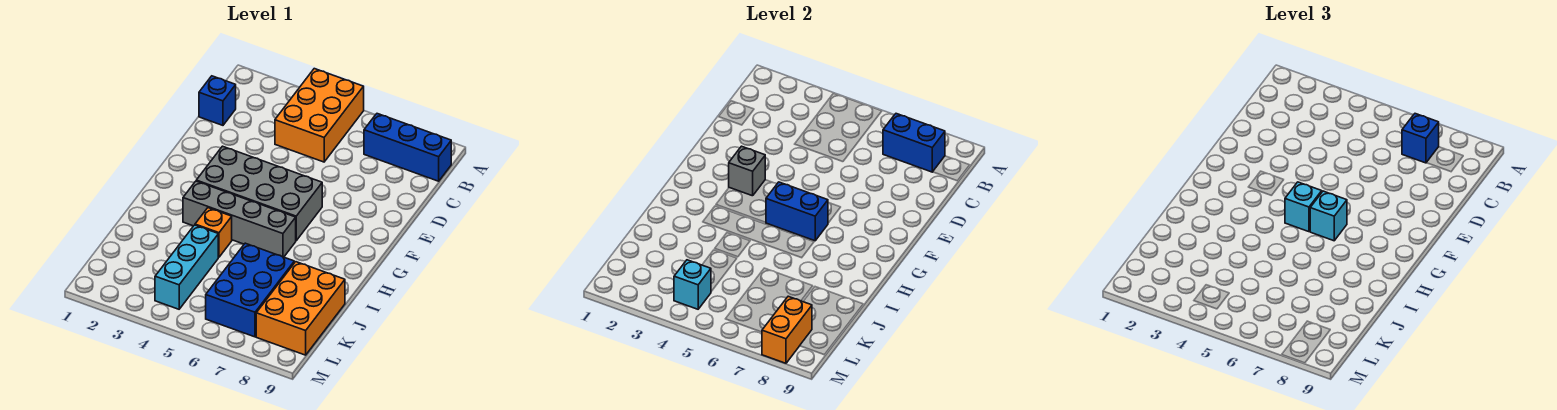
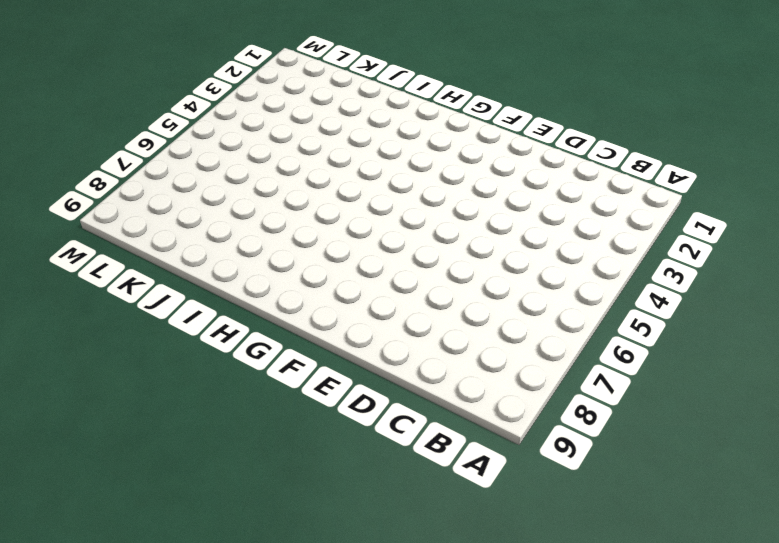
none -> orange brick A4:C5 level 1
none -> blue brick B7:B9 level 1
none -> blue brick C1 level 1

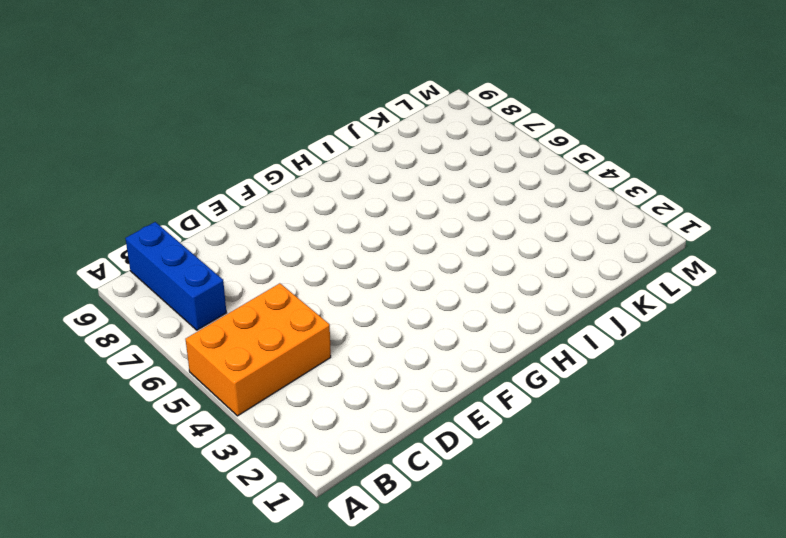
none -> blue brick C1 level 1
none -> grey brick F3:G6 level 1
none -> grey brick H3:H6 level 1

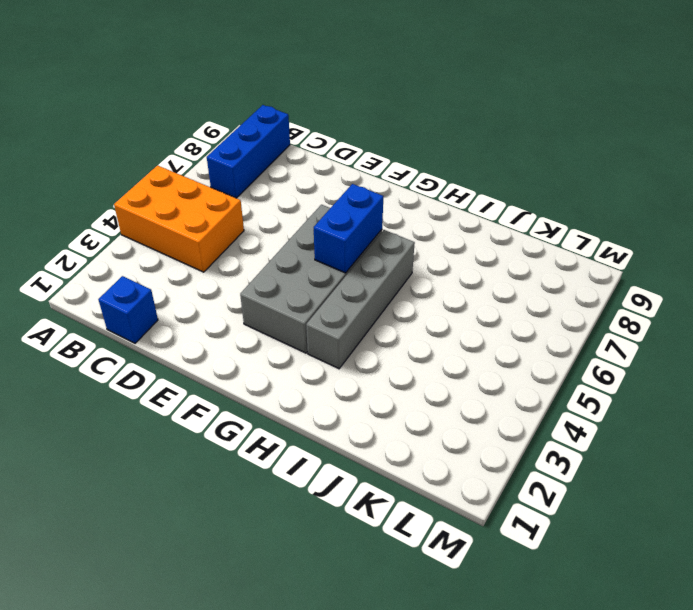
none -> orange brick I4 level 1
none -> cyan brick J4:L4 level 1
none -> blue brick J6:L7 level 1

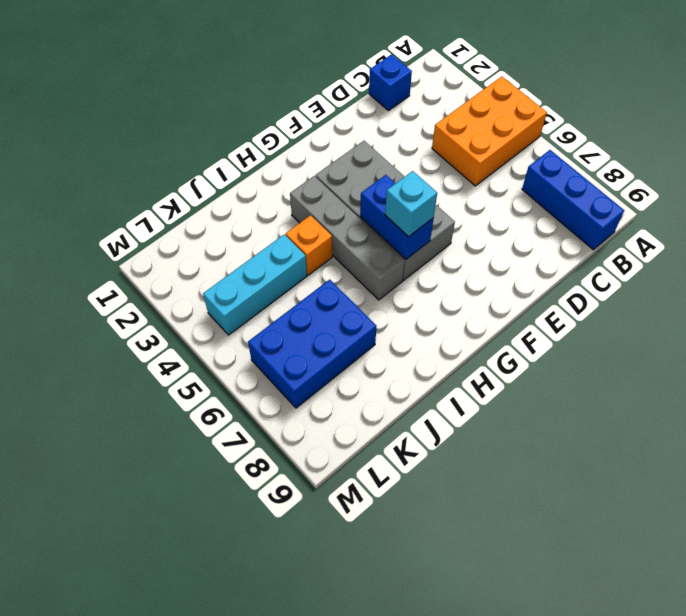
none -> orange brick J8:L9 level 1
none -> blue brick B7:B8 level 2
none -> grey brick F3 level 2

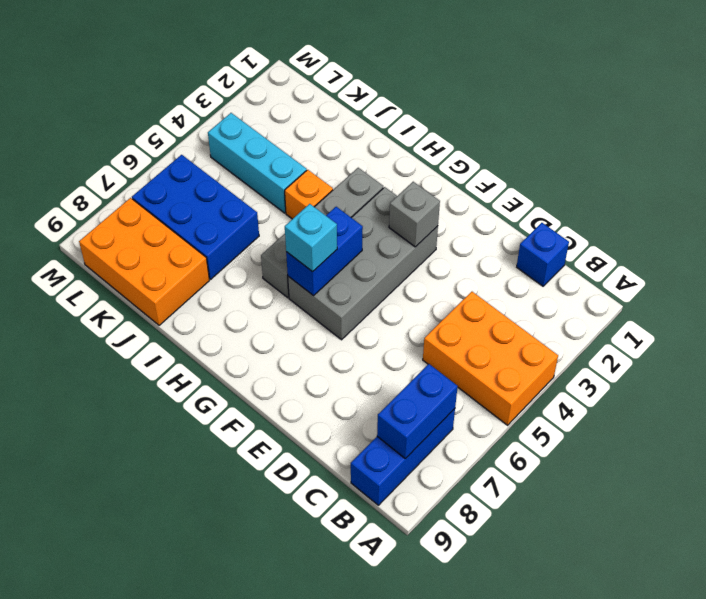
none -> cyan brick L4 level 2
none -> orange brick L8:M8 level 2
none -> blue brick B7 level 3

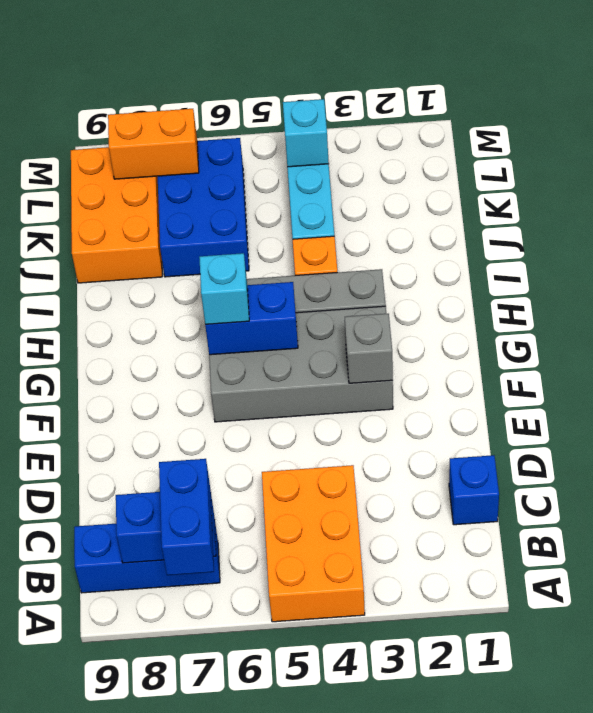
blue brick A7:B7 level 3 -> blue brick B7 level 3
orange brick L7:L8 level 2 -> orange brick L8:M8 level 2
none -> cyan brick G5 level 3

